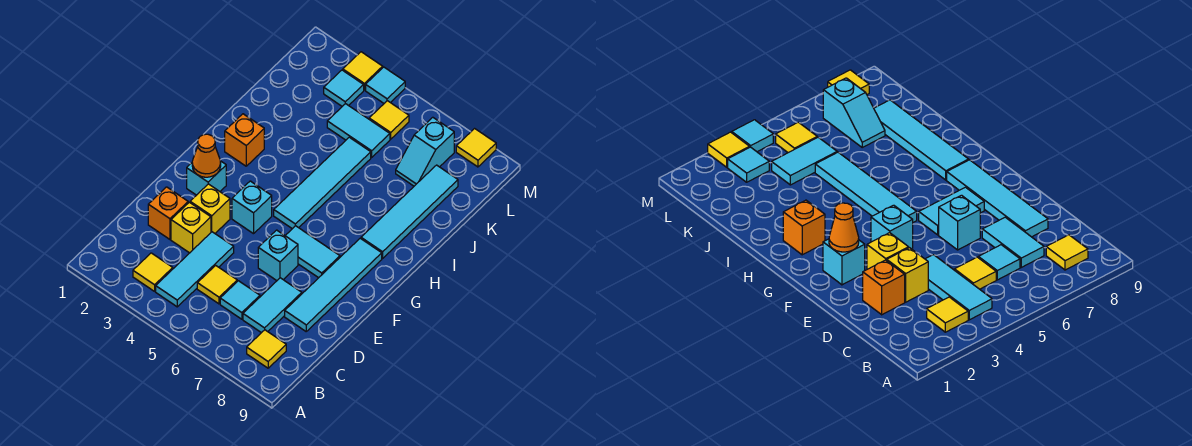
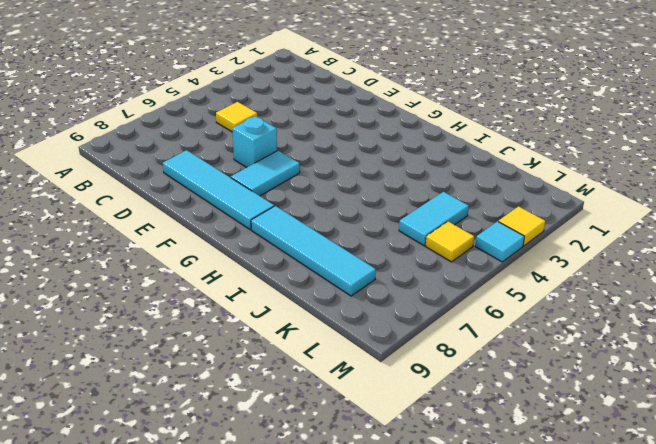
none -> yellow tile B3 level 1
none -> cyan tile B4:D4 level 1
none -> yellow tile B8 level 1

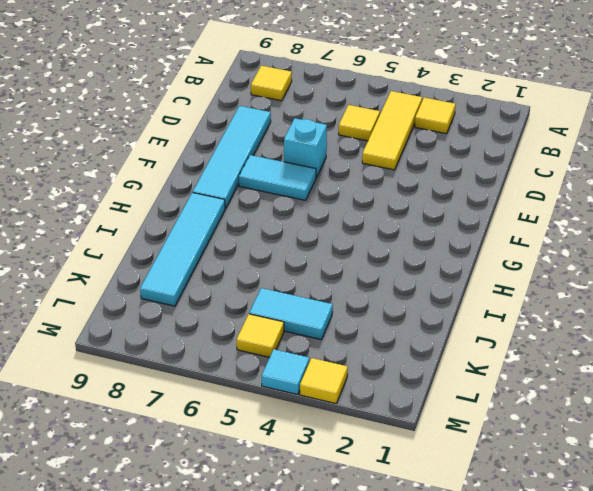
yellow tile B4:D4 level 1 -> cyan tile B4:D4 level 1
none -> cyan tile C6 level 1
none -> cyan tile C7:D7 level 1
none -> orange brick D2 level 1

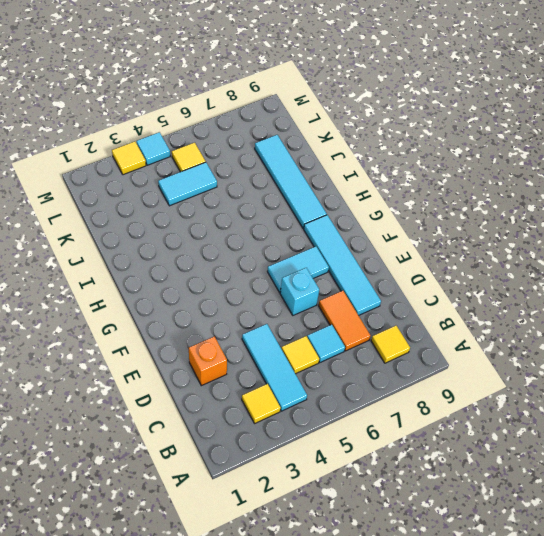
orange tile C7:D7 level 1 -> cyan tile C7:D7 level 1
none -> yellow brick D3 level 1
none -> yellow brick E3 level 1
none -> cyan brick F2 level 1

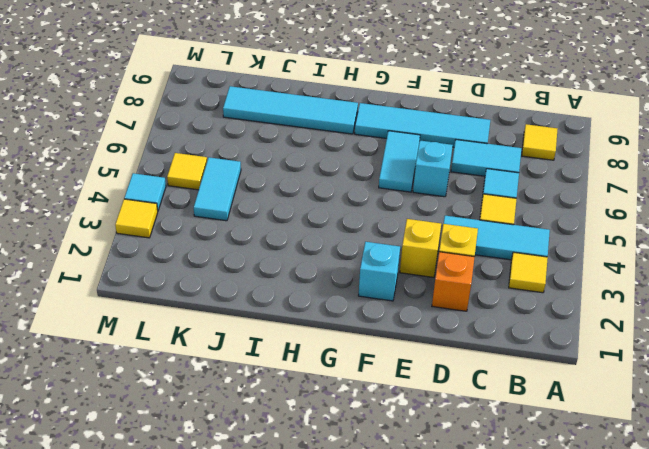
none -> cyan brick F4 level 1
none -> cyan tile G5:J5 level 1
none -> orange brick H2 level 1

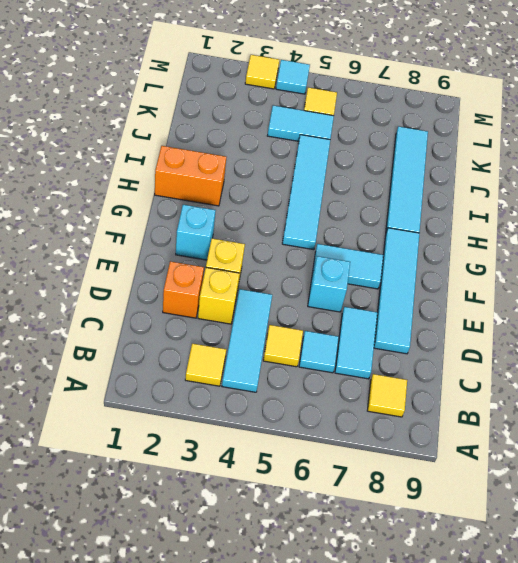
orange brick H1:H2 level 1 -> orange brick H2 level 1
none -> cyan brick F4 level 1
none -> cyan slope K7:L7 level 1 top L
none -> cyan tile L3 level 1

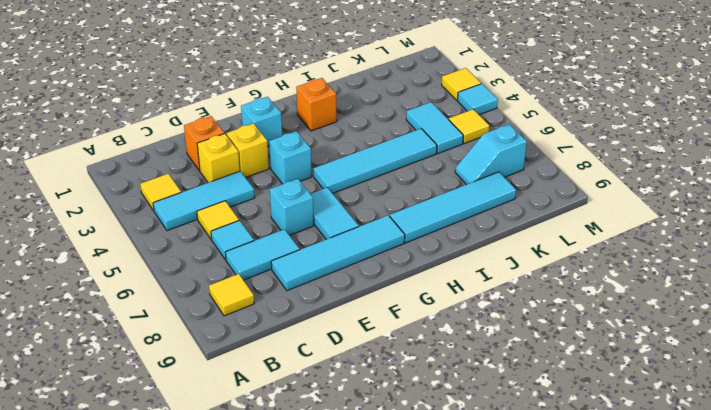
none -> cyan tile L3 level 1
none -> yellow tile M8 level 1
none -> orange cone F2 level 2

